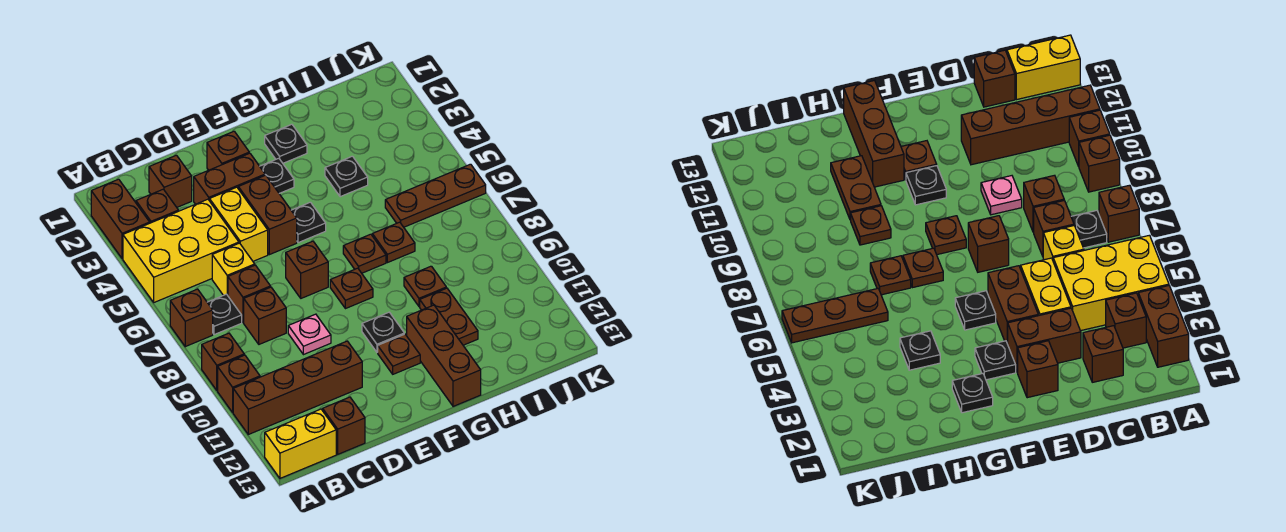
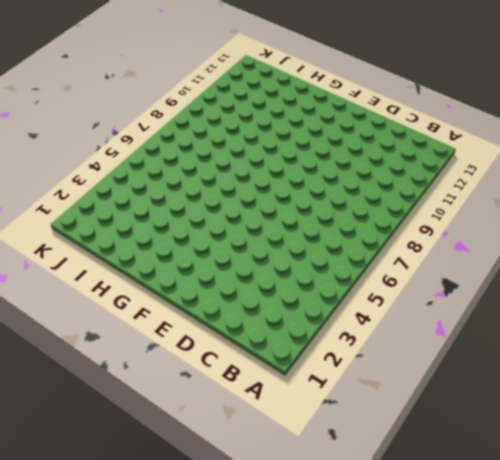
none -> brown brick A2:A3 level 1
none -> yellow brick A4:C5 level 1
none -> brown brick A7 level 1
none -> brown brick A9 level 1

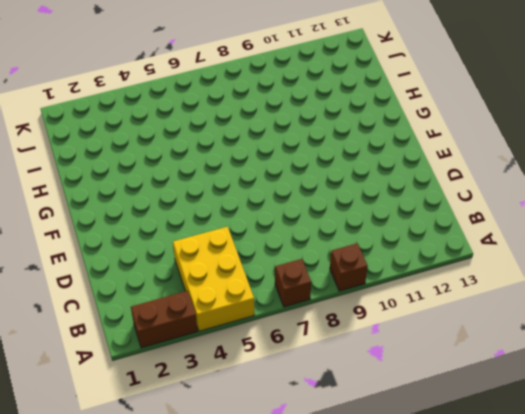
none -> brown brick A10 level 1
none -> brown brick A11:D11 level 1
none -> yellow brick A13:B13 level 1
none -> brown brick B3 level 1

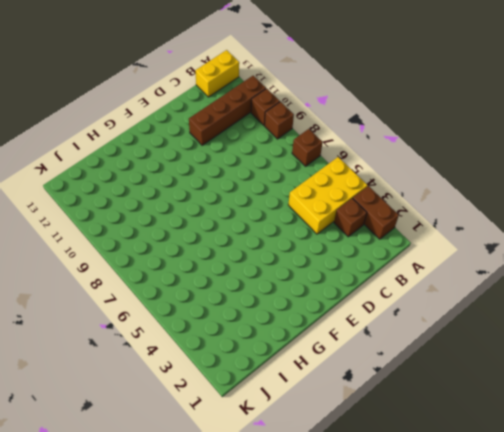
none -> black plate B7 level 1
none -> brown brick C2 level 1
none -> yellow brick C6 level 1
none -> brown brick C7 level 1

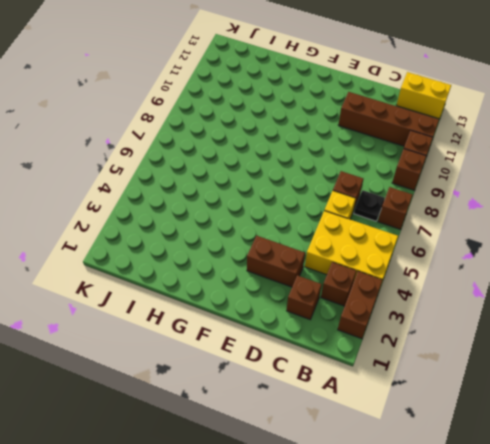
none -> brown brick C8 level 1
none -> brown brick C13 level 1
none -> yellow brick D4:D5 level 1
none -> pink plate D9 level 1

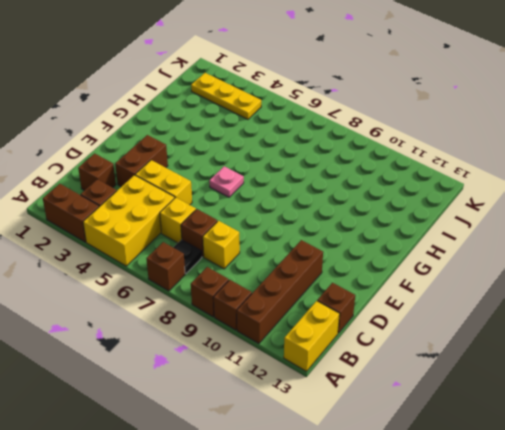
yellow brick C8 level 1 -> brown brick C8 level 1
pink plate F6 level 1 -> pink plate D9 level 1
yellow plate J2:J4 level 1 -> none
none -> brown brick E2 level 1
none -> brown brick E4:E5 level 1
none -> brown brick E7 level 1
none -> black plate F3 level 1

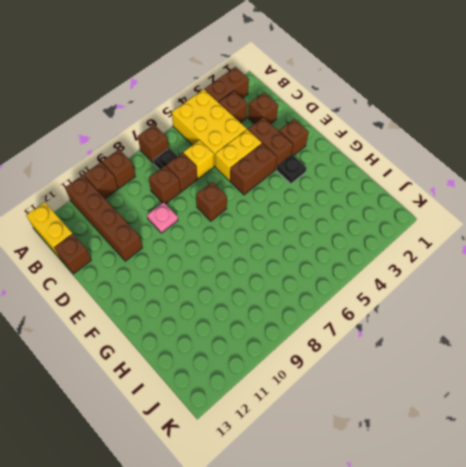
none -> black plate F5 level 1
none -> brown plate F8 level 1
none -> black plate F10 level 1
none -> brown plate F11 level 1

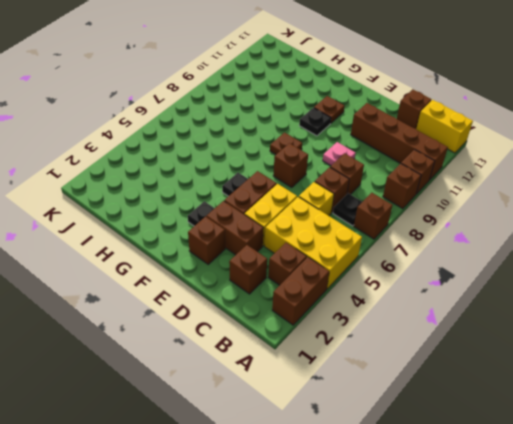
none -> black plate G2 level 1
none -> brown plate G7 level 1
none -> brown brick G11:G13 level 1
none -> black plate H4 level 1

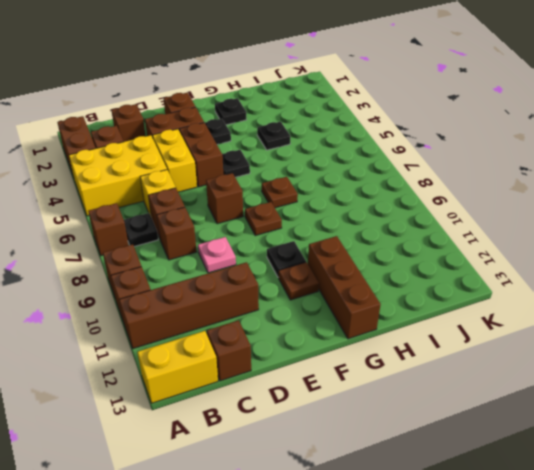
none -> brown plate H7 level 1
none -> brown plate H9 level 1
none -> brown plate H10:H11 level 1
none -> brown plate I6:K6 level 1

